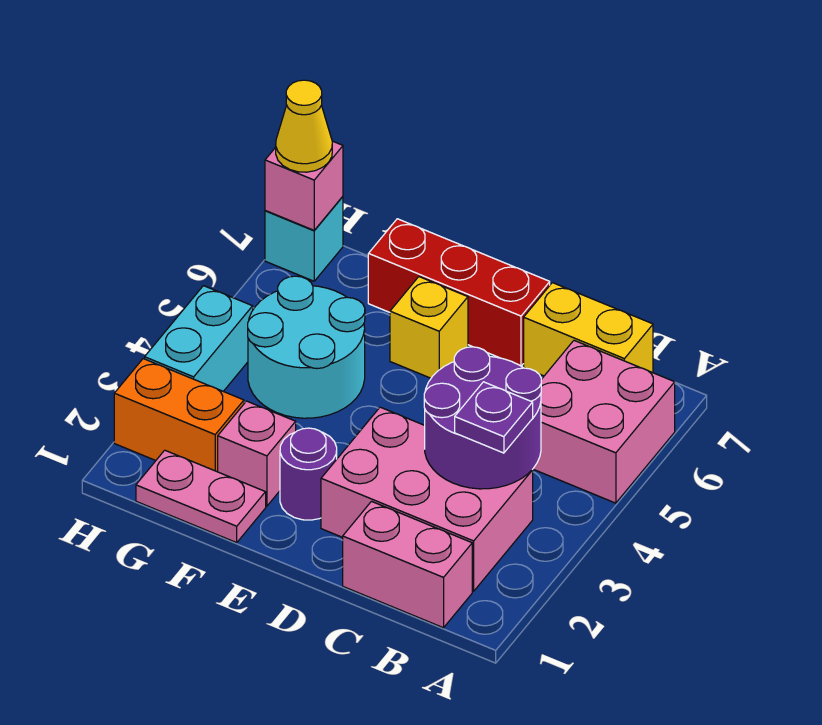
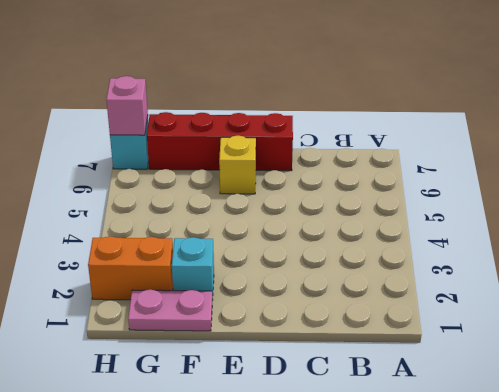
red brick D7:G7 level 1 -> red brick D7:F7 level 1
cyan brick F2 level 1 -> pink brick F2 level 1
none -> pink brick A5:B6 level 1
none -> pink brick B1:C1 level 1
none -> pink brick B2:D3 level 1

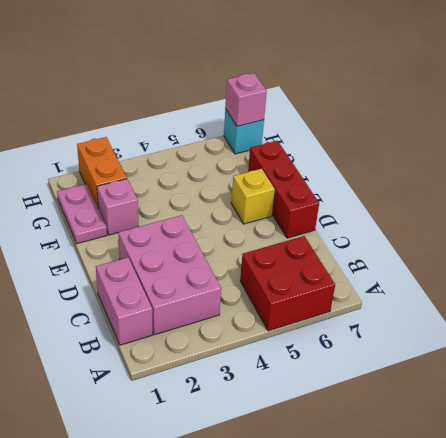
red brick A5:B6 level 1 -> pink brick A5:B6 level 1
none -> yellow brick B7:C7 level 1
none -> purple round brick E2 level 1
none -> cyan round brick F4:G5 level 1

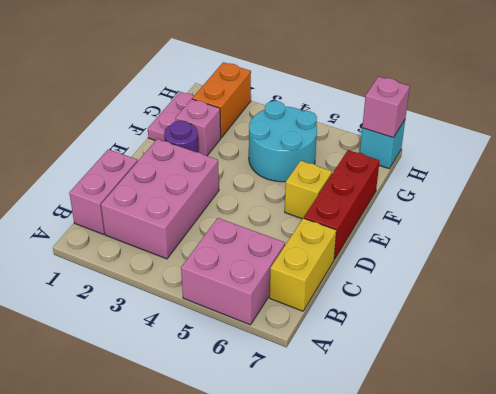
none -> cyan brick H3:H4 level 1
none -> purple round brick B3:C4 level 2
none -> purple plate B3 level 3

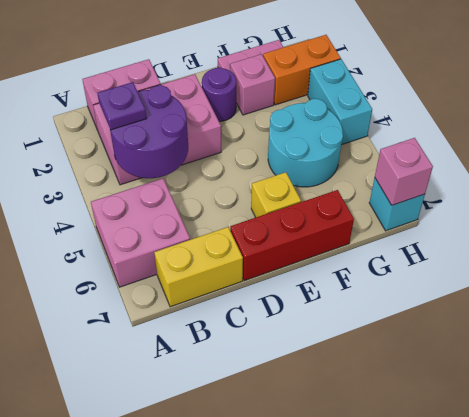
none -> yellow cone H7 level 3

